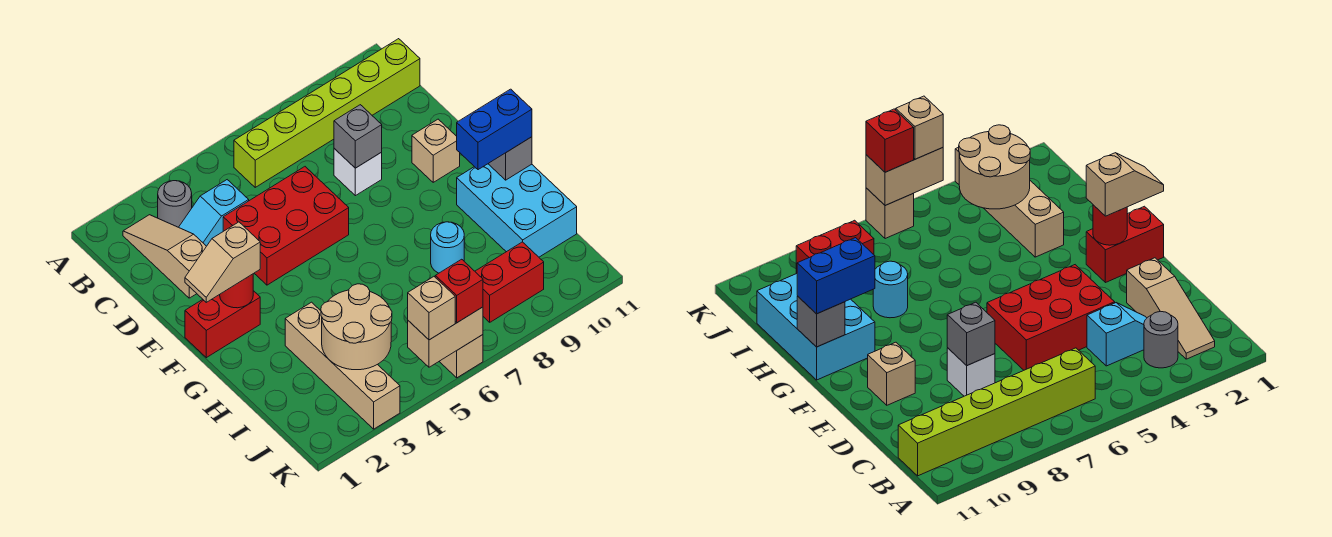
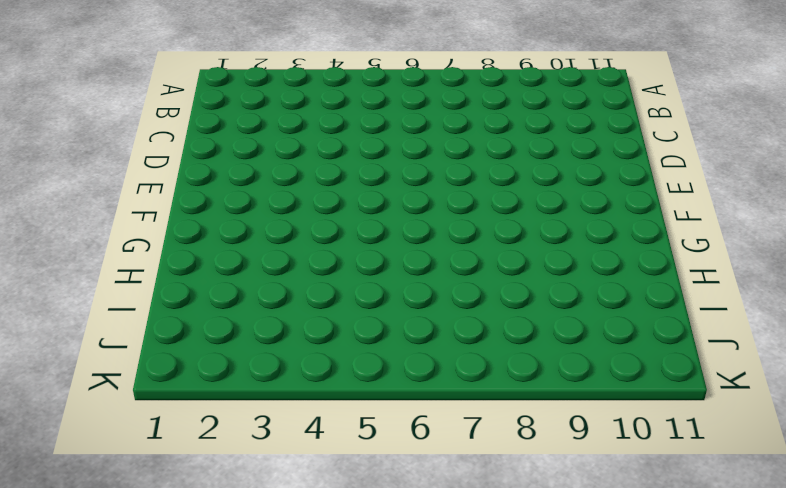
none -> tan slope B2:D2 level 1 top D
none -> grey round brick B3 level 1
none -> lime brick B6:B11 level 1

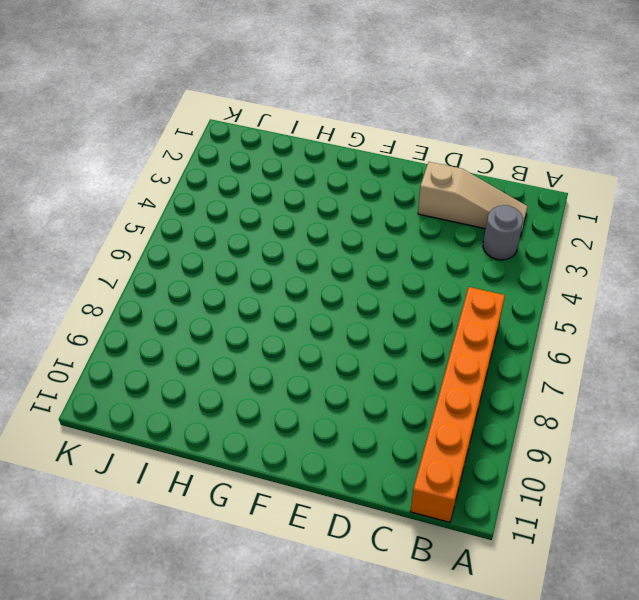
orange brick B6:B11 level 1 -> lime brick B6:B11 level 1
none -> cyan slope C3:C4 level 1 top 4
none -> red brick D4:E6 level 1
none -> white brick D8 level 1

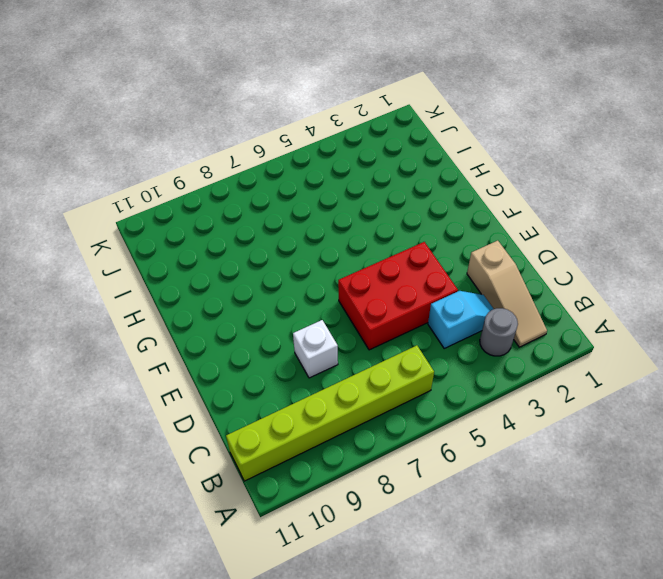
none -> tan brick E10 level 1
none -> red brick F1:F2 level 1
none -> cyan brick G10:I11 level 1

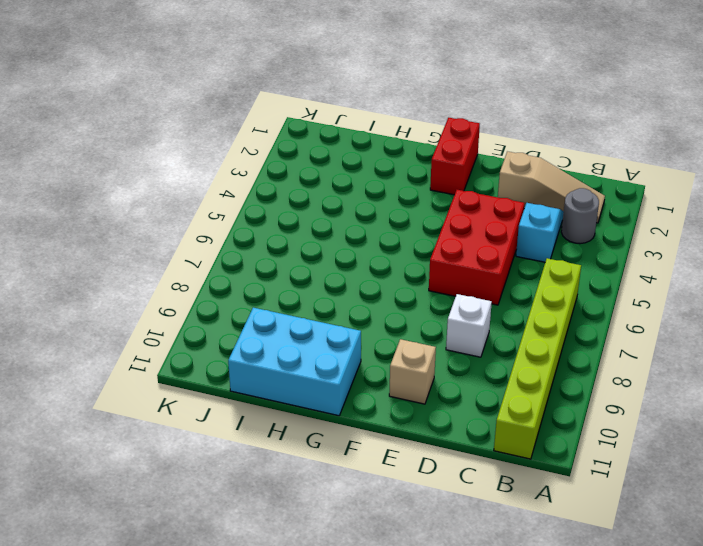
none -> tan brick H3:K3 level 1
none -> cyan round brick H8 level 1
none -> red brick J8:J9 level 1

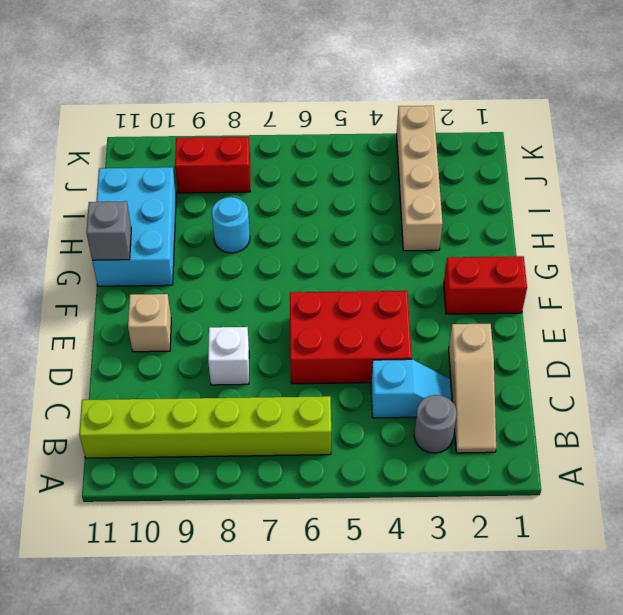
none -> tan brick K6 level 1
none -> grey brick D8 level 2
none -> red round brick F2 level 2

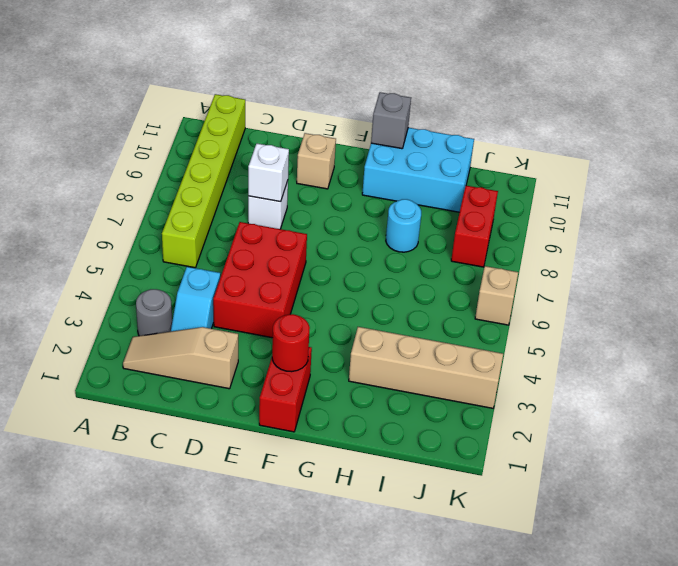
white brick D8 level 2 -> grey brick D8 level 2
none -> tan round brick I3:J4 level 2
none -> tan brick K5:K6 level 2
none -> tan slope F1:F2 level 3 top 2

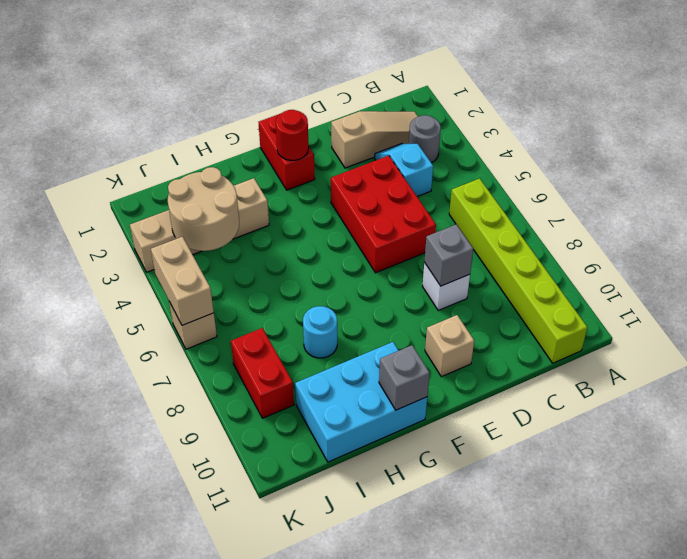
none -> tan slope F1:F2 level 3 top 2
none -> blue brick G10:G11 level 3
none -> tan brick K5 level 3

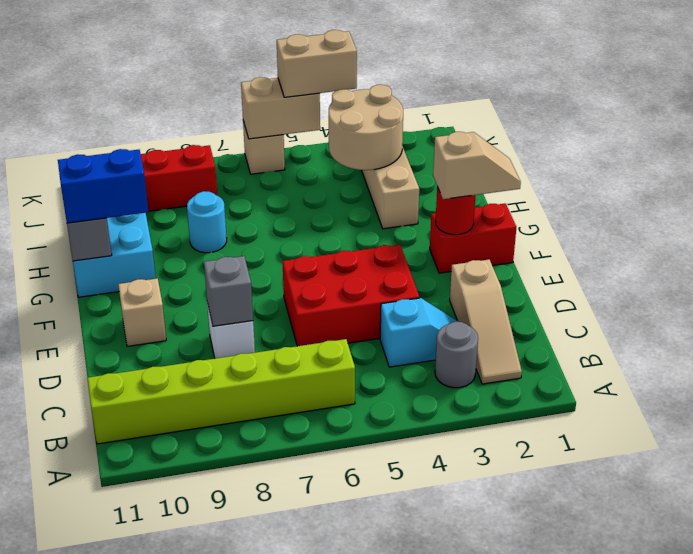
tan brick K4:K5 level 3 -> tan brick K5 level 3
none -> red brick K6 level 3

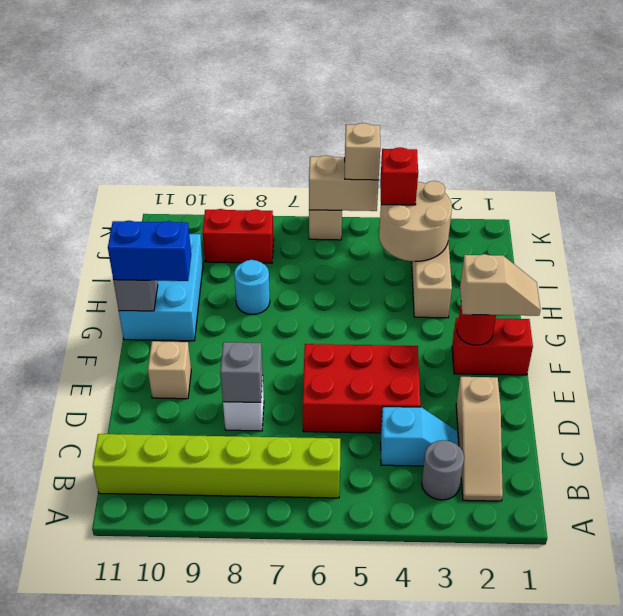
red brick J4 level 3 -> red brick K6 level 3

